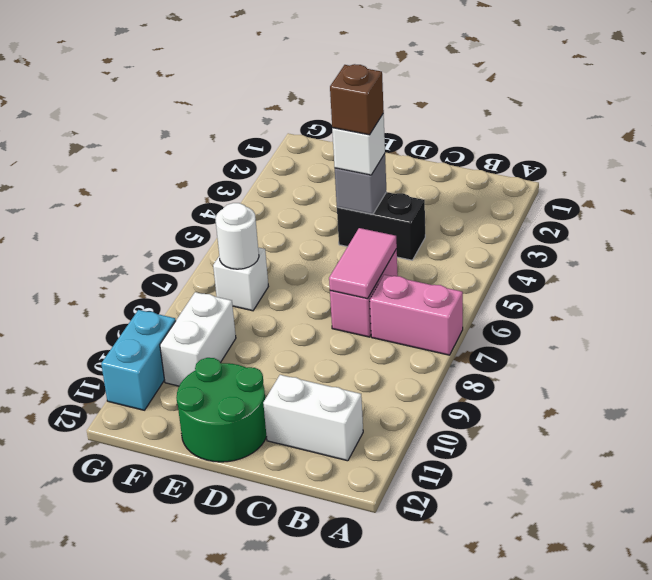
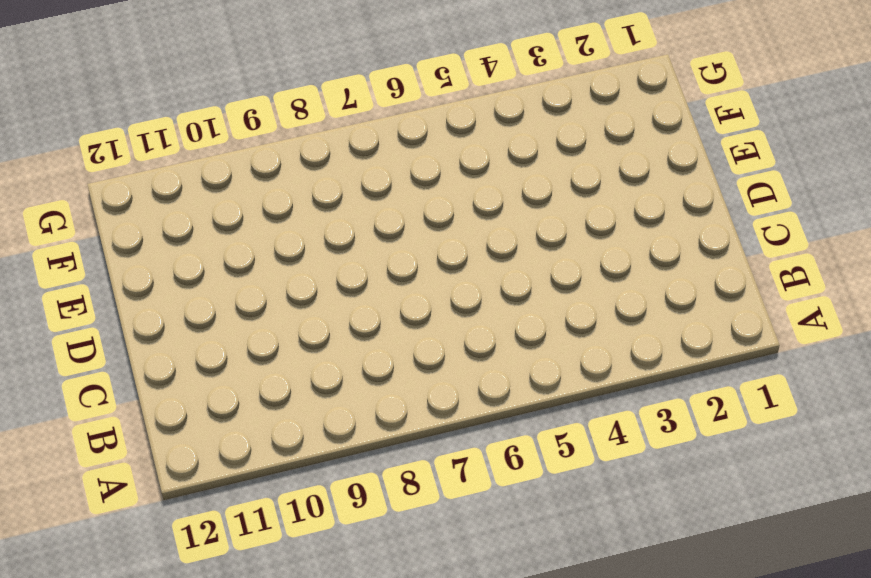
none -> pink brick A7:B7 level 1
none -> white brick B11:C11 level 1
none -> black brick C4:D4 level 1

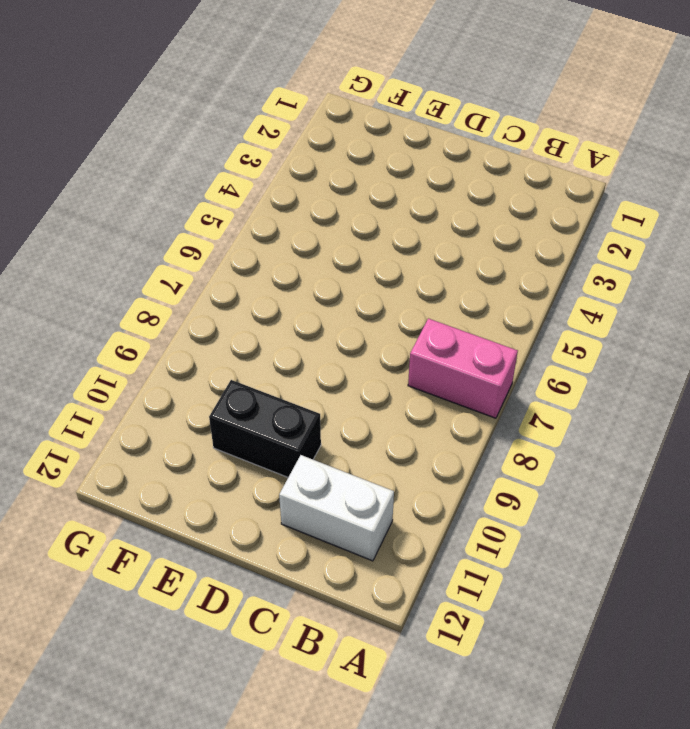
black brick D10:E10 level 1 -> black brick C4:D4 level 1
none -> pink brick C6:C7 level 1
none -> green round brick D11:E12 level 1
none -> white brick F7 level 1

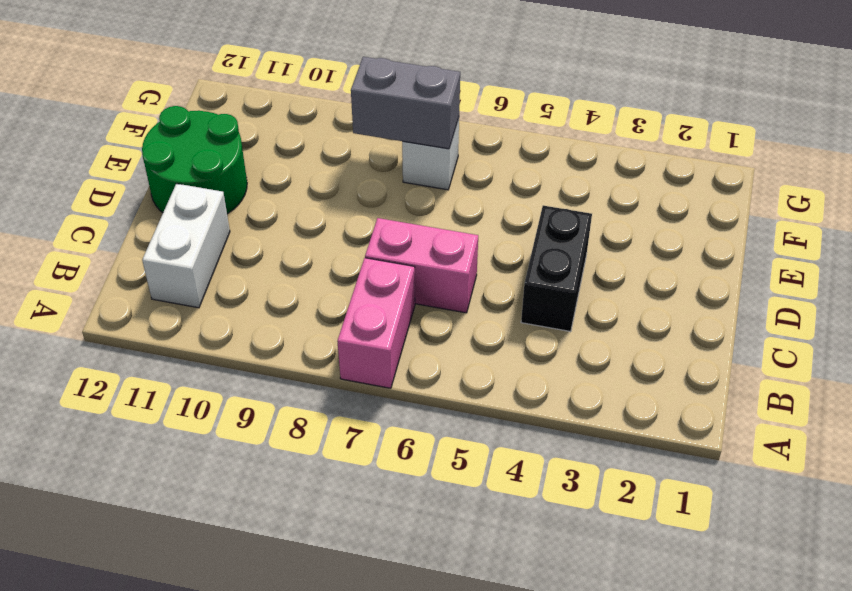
grey brick F7:F8 level 2 -> white round brick F7 level 2
none -> white brick F9:F10 level 1
none -> cyan brick G10:G11 level 1
none -> pink tile C6:C7 level 2

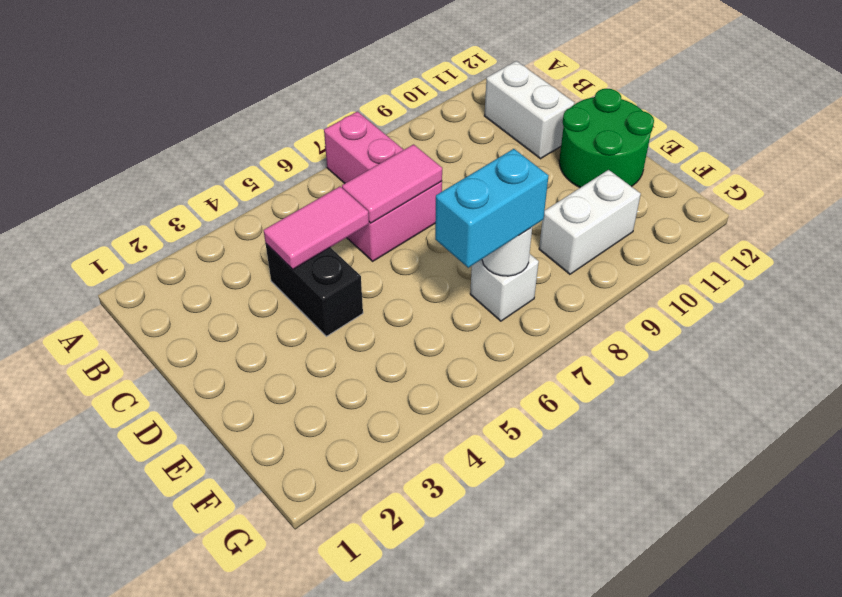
pink tile C4:C5 level 2 -> none
cyan brick F6:F7 level 3 -> cyan brick G10:G11 level 1
none -> grey brick D4 level 2
none -> white brick D4 level 3
none -> brown brick D4 level 4

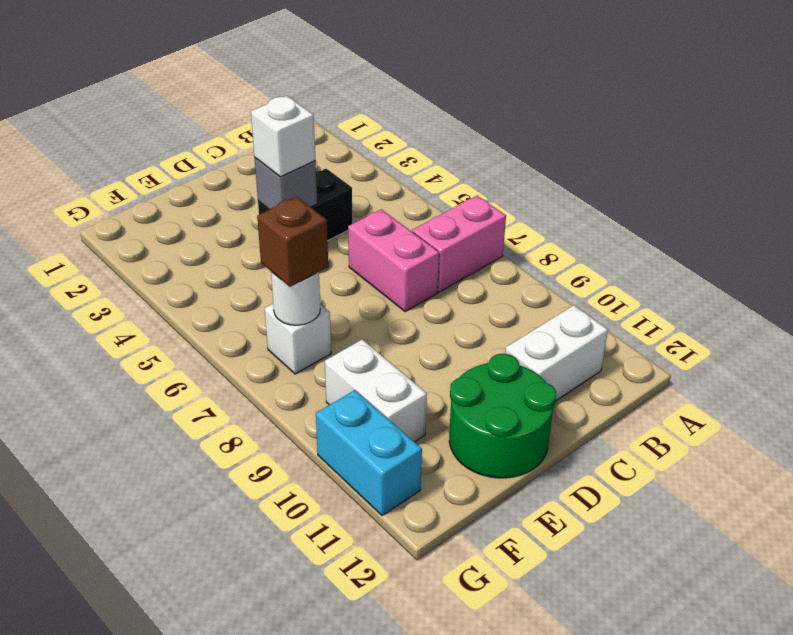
brown brick F7 level 3 -> brown brick D4 level 4
none -> pink tile C6:C7 level 2

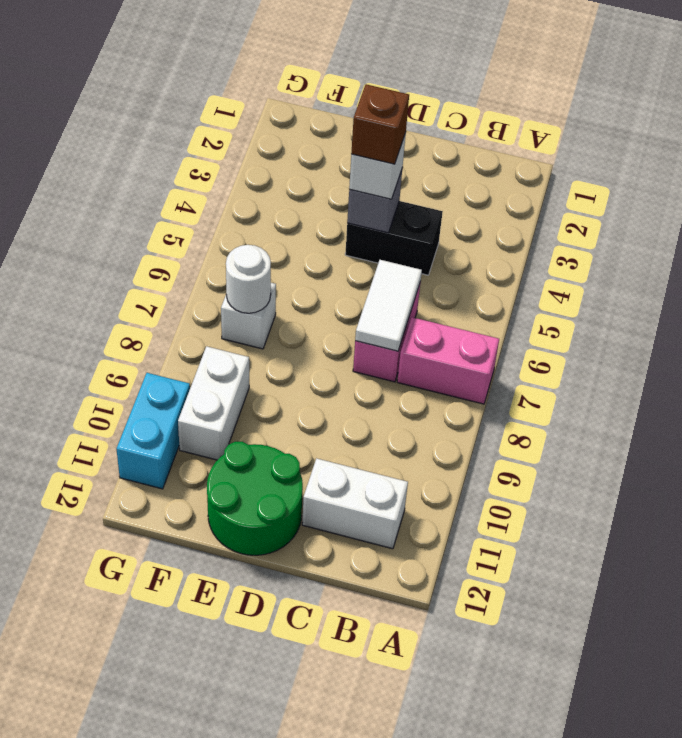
white tile C6:C7 level 2 -> pink tile C6:C7 level 2

